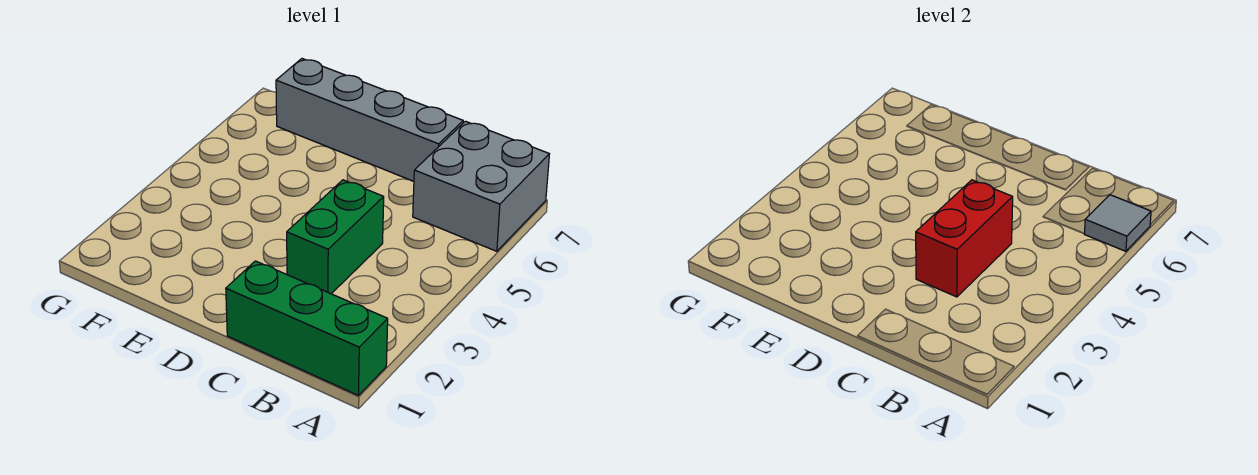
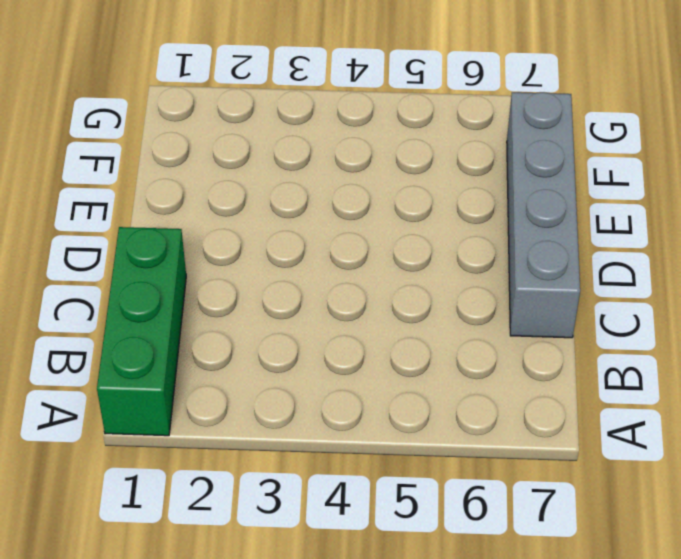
none -> grey brick A6:B7 level 1
none -> green brick C3:C4 level 1

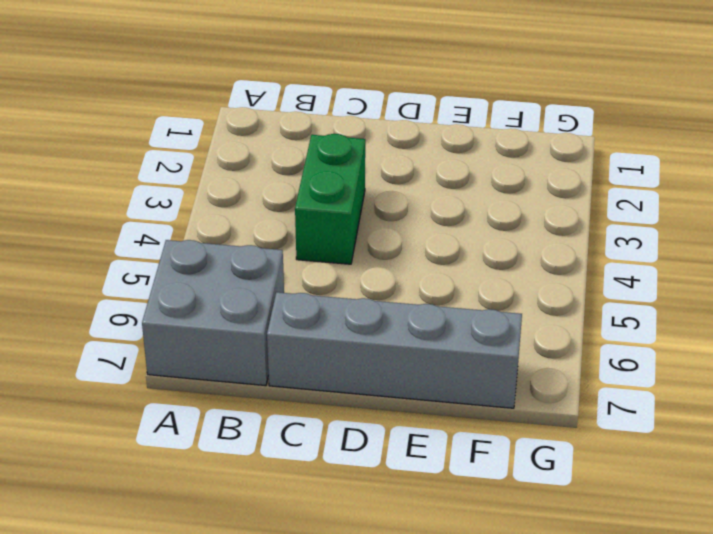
none -> green brick A1:C1 level 1
none -> grey tile A6 level 2

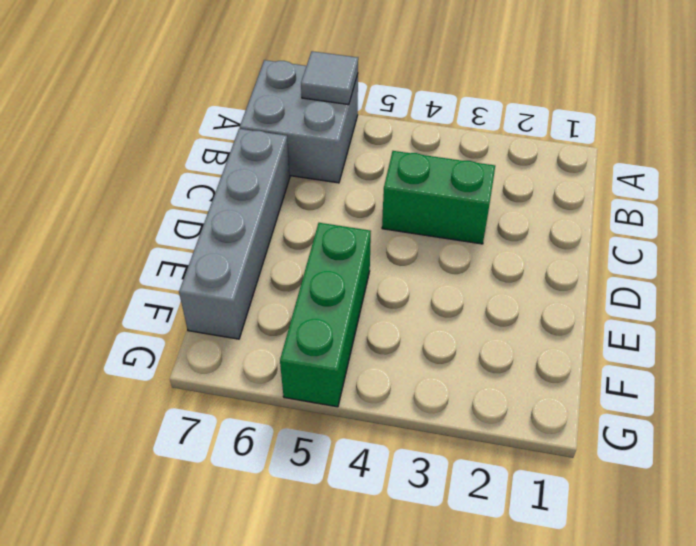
green brick E5:G5 level 1 -> green brick A1:C1 level 1
none -> red brick C3:C4 level 2

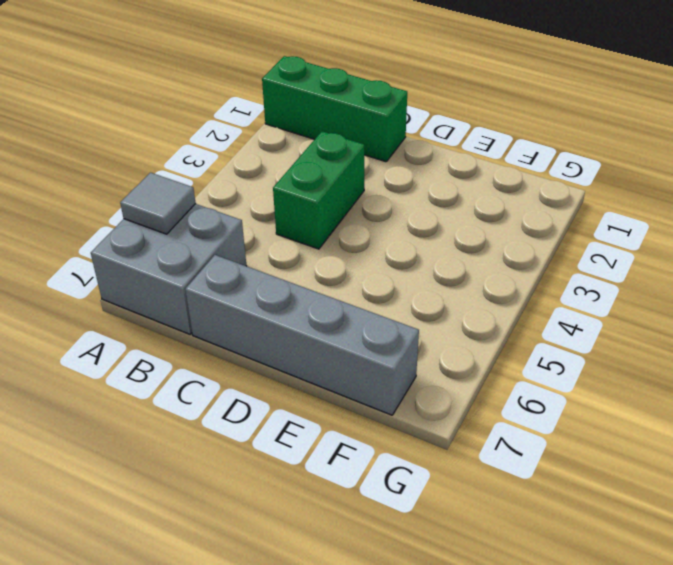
none -> red brick C3:C4 level 2

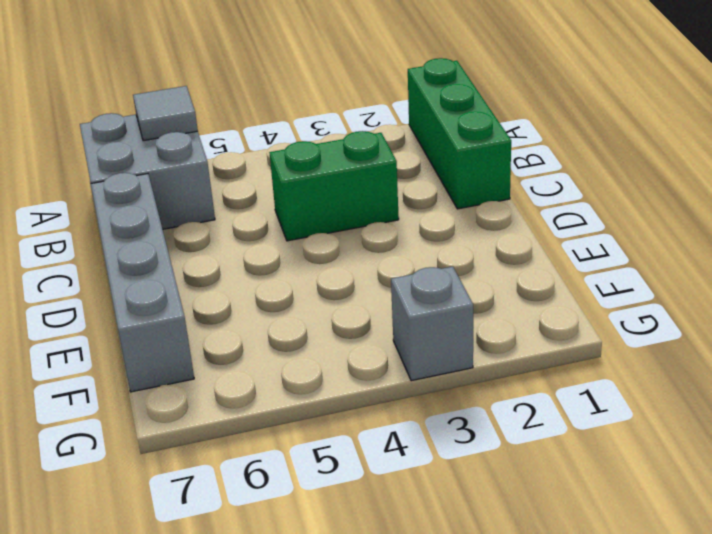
grey brick G3 level 1 -> none
none -> red brick C3:C4 level 2

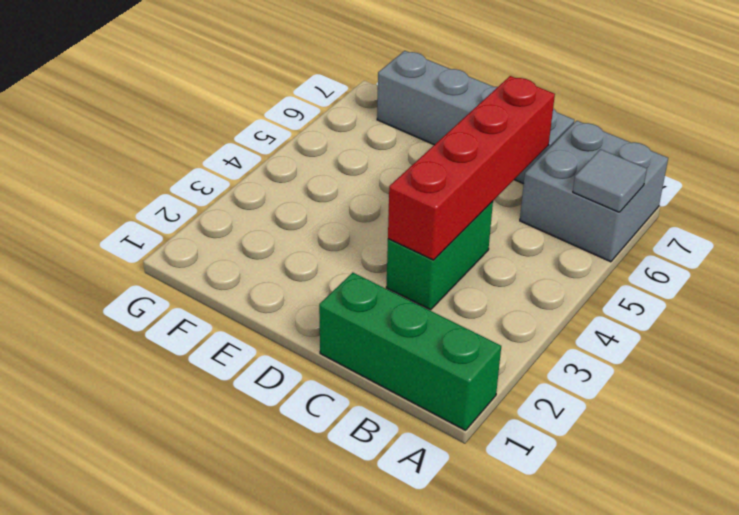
red brick C3:C6 level 2 -> red brick C3:C4 level 2

